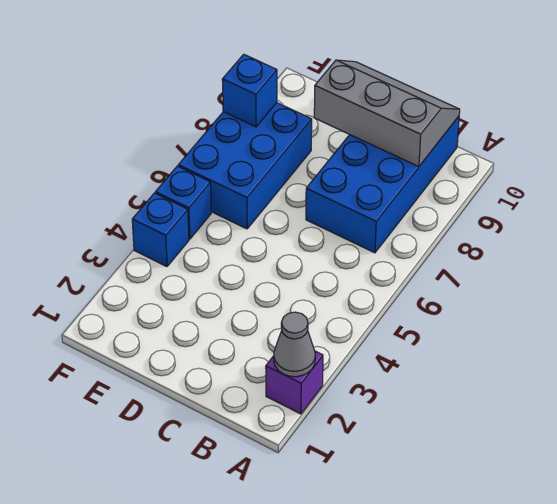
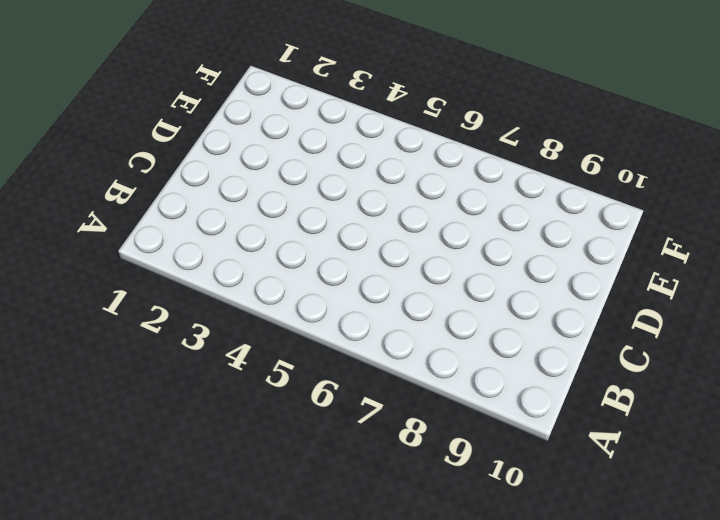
none -> purple brick A2 level 1
none -> blue brick B7:C10 level 1

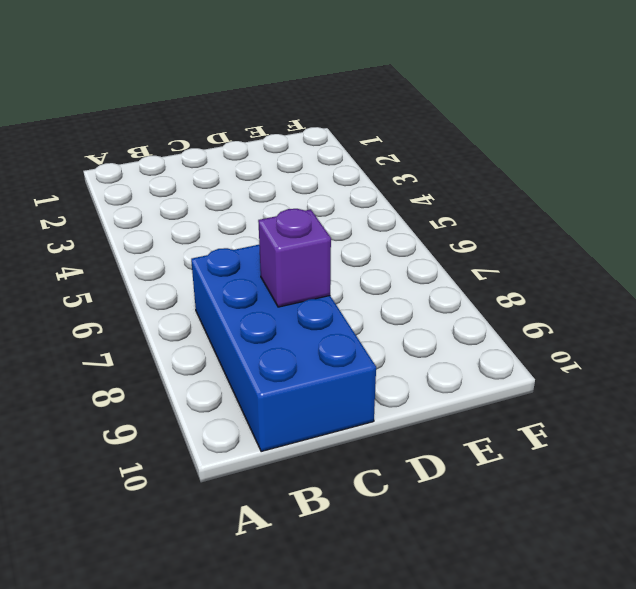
purple brick C8 level 2 -> purple brick A2 level 1
none -> blue brick E6:F8 level 1
none -> blue brick F4 level 1

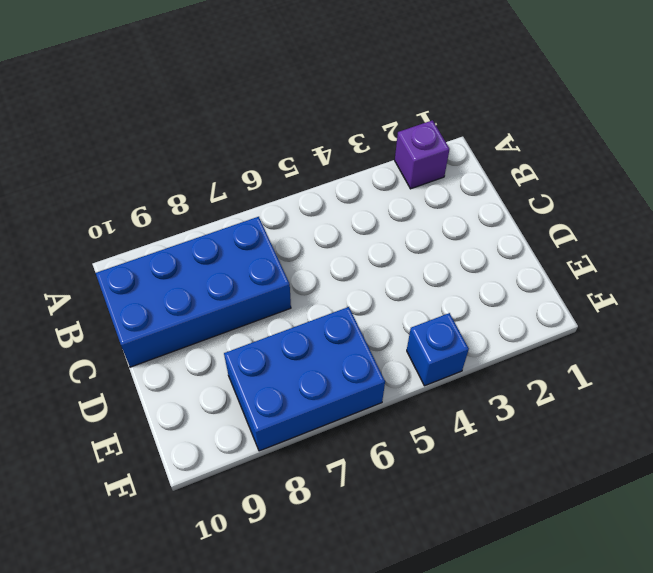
none -> blue brick F5 level 1
none -> grey cone A2 level 2

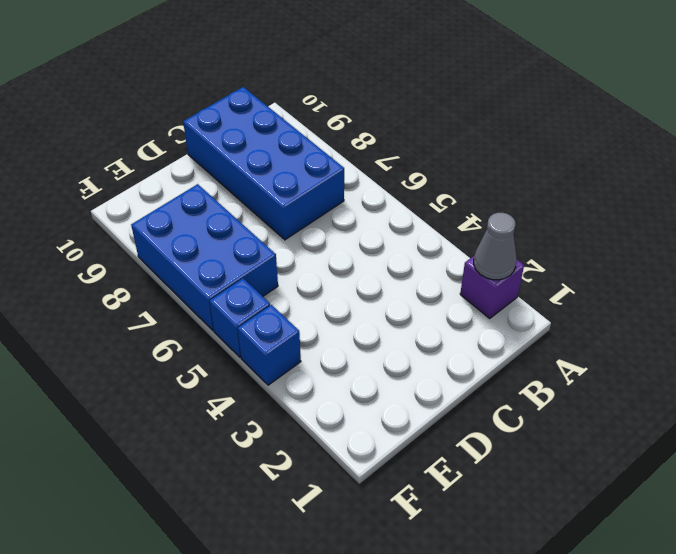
none -> grey slope B9:D10 level 2 top 9
none -> blue brick F8 level 2

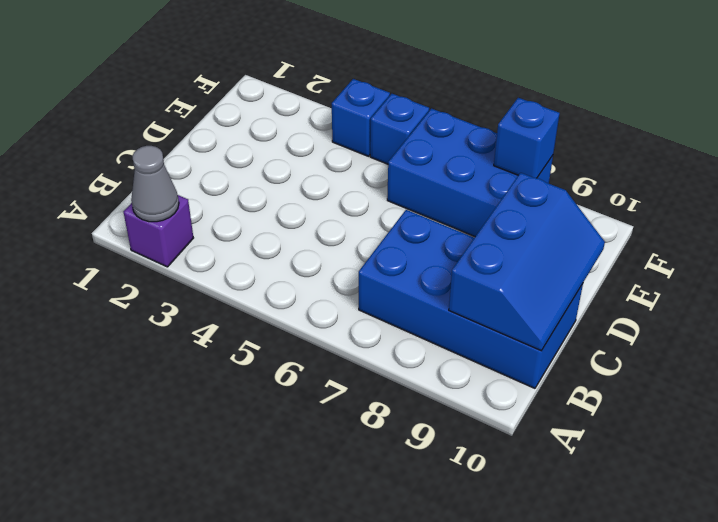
blue slope B9:D10 level 2 top 9 -> grey slope B9:D10 level 2 top 9

